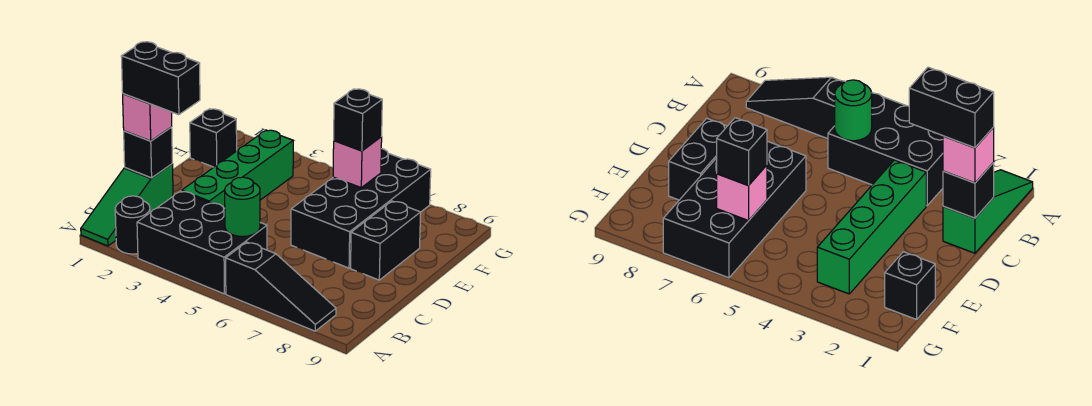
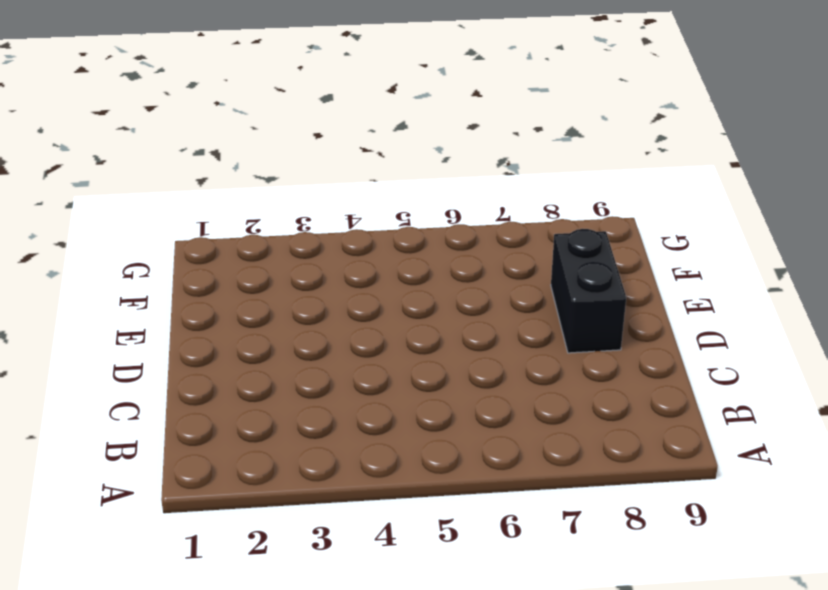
none -> green slope A1:C1 level 1 top C
none -> black round brick A2 level 1
none -> black brick A3:B5 level 1

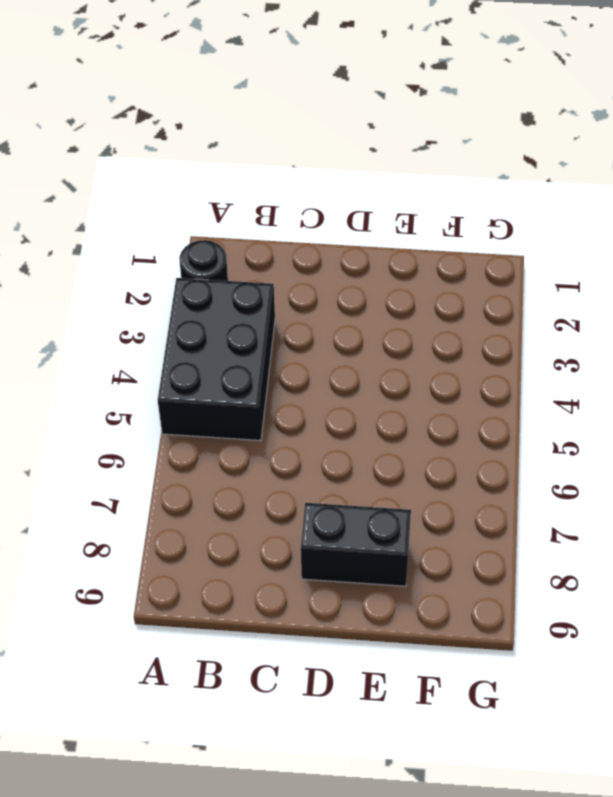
none -> green slope A1:C1 level 1 top C
none -> black slope A6:A8 level 1 top 6
none -> green brick C3:F3 level 1

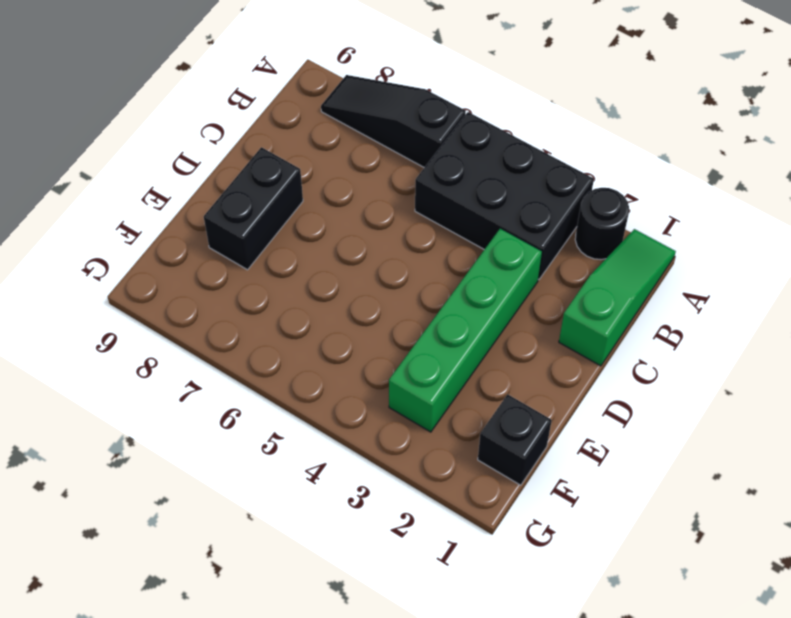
none -> black brick D6:G7 level 1
none -> green round brick B5 level 2
none -> black brick C1 level 2

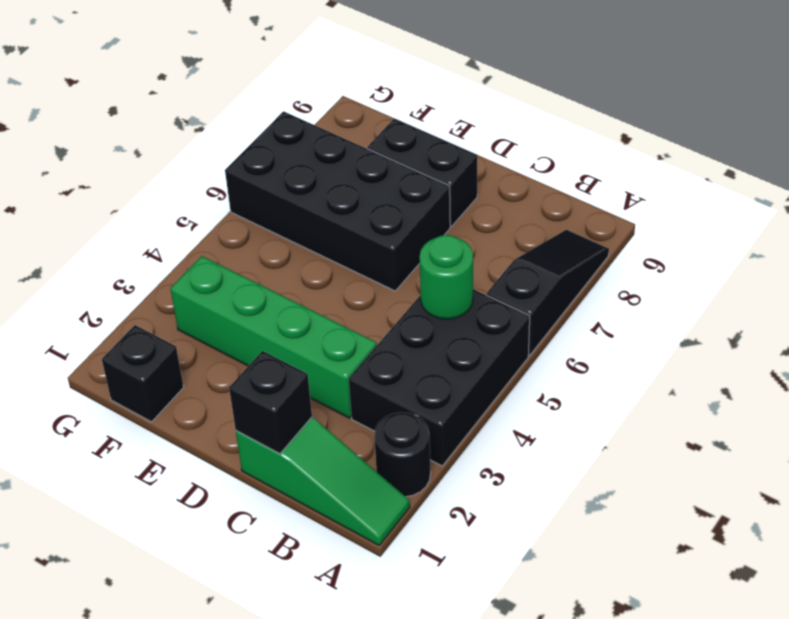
none -> pink brick F6 level 2
none -> pink brick C1 level 3
none -> black brick F6 level 3

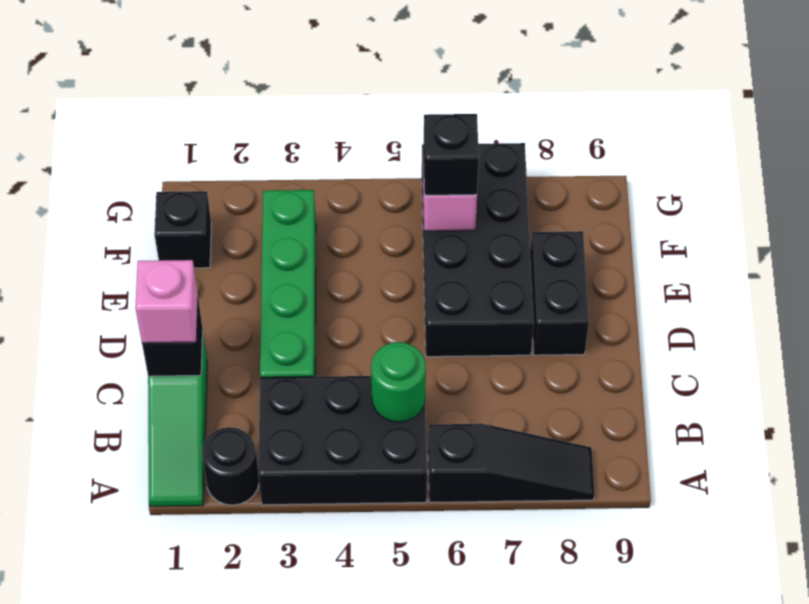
none -> black brick C1:C2 level 4

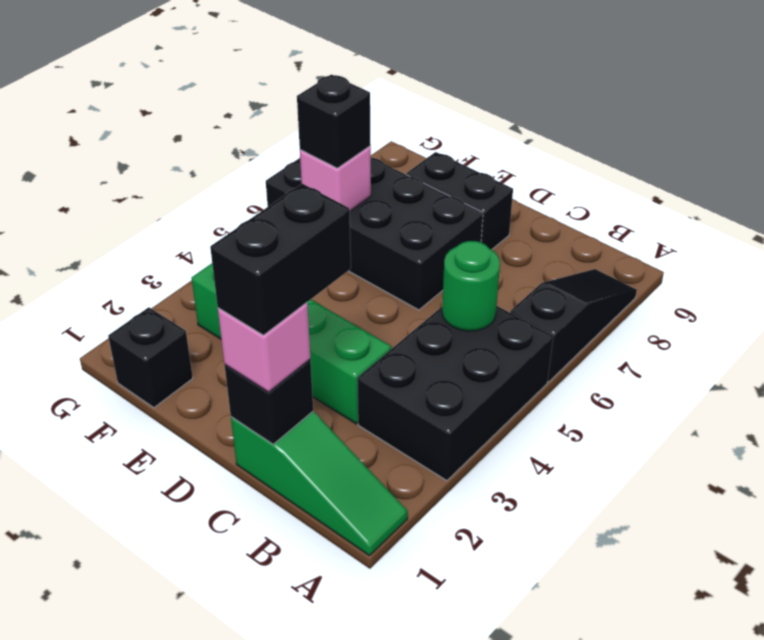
none -> black round brick A2 level 1

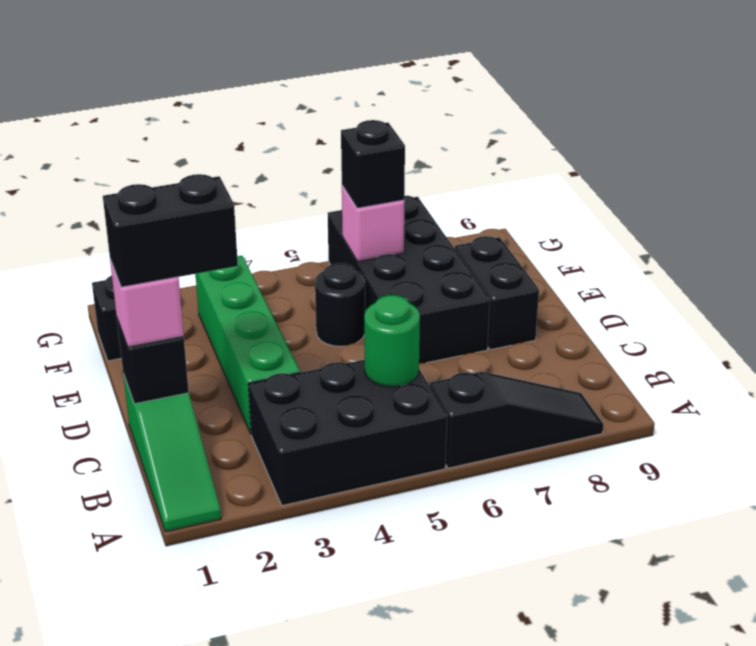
black round brick E5 level 1 -> black round brick A2 level 1

